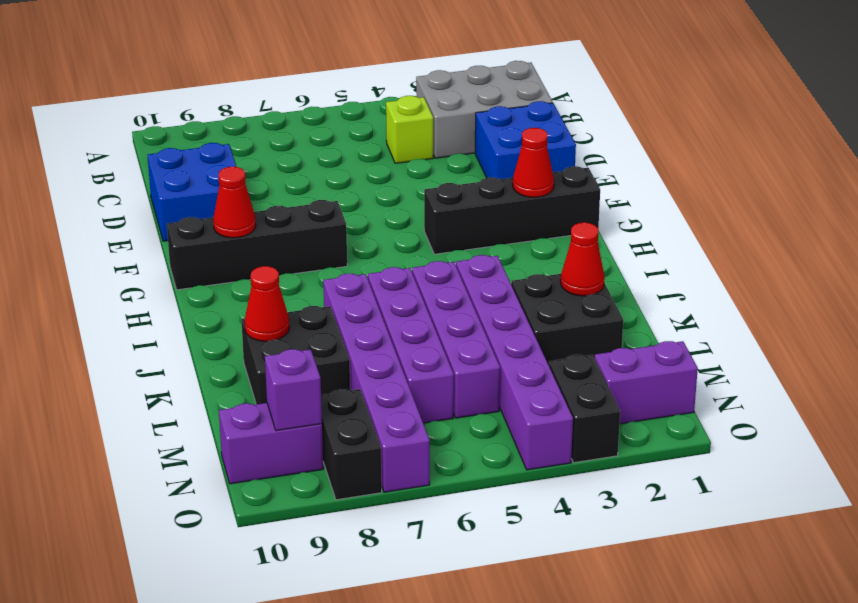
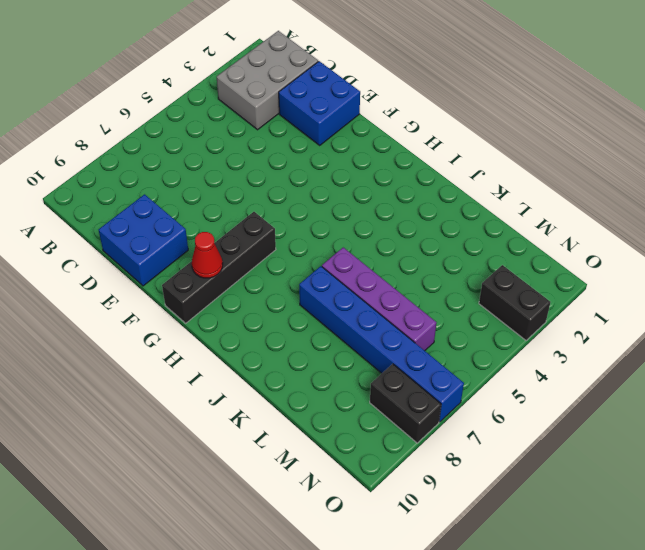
blue brick J7:O7 level 1 -> purple brick J7:O7 level 1
none -> lime brick C4 level 1
none -> black brick G1:G4 level 1
none -> purple brick J4:O4 level 1

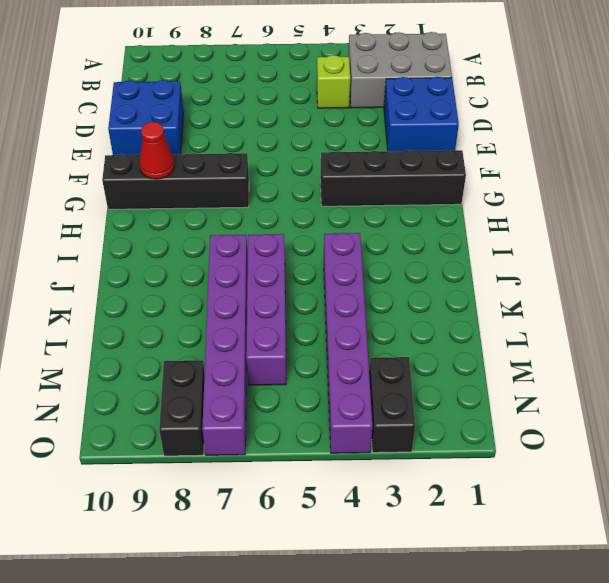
none -> purple brick J5:M5 level 1
none -> black brick K2:L3 level 1
none -> black brick K8:L9 level 1

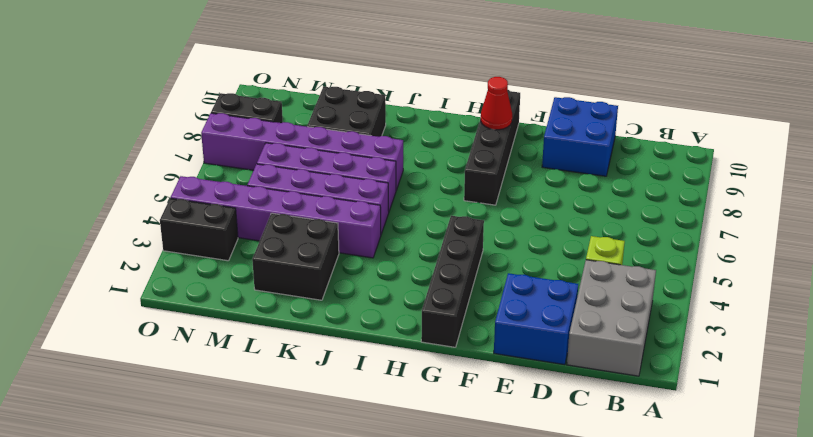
none -> purple brick N1:N2 level 1
none -> purple brick N9:N10 level 1
none -> red cone G2 level 2

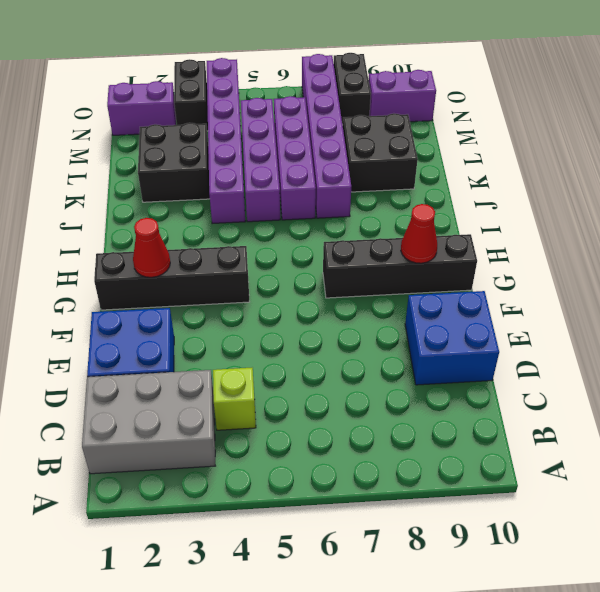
none -> red cone K2 level 2
none -> red cone K9 level 2
none -> purple brick N9 level 2

